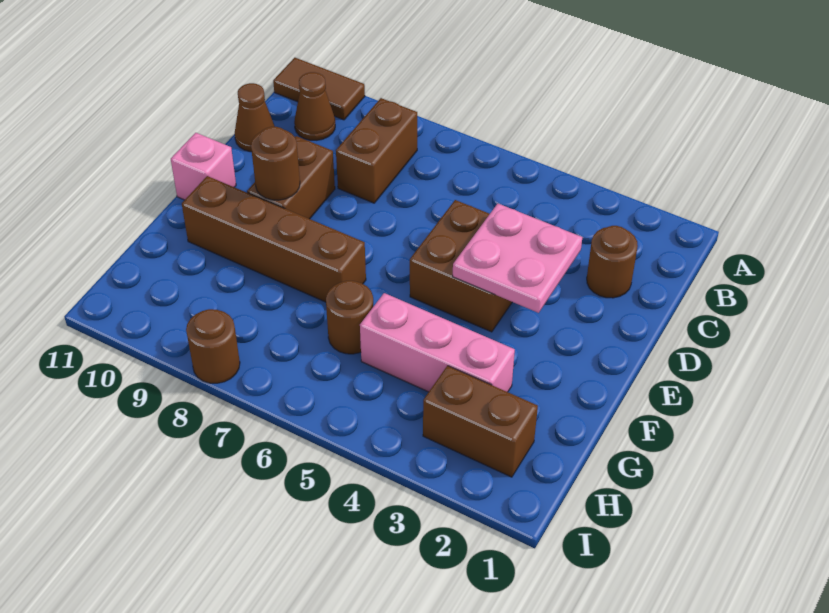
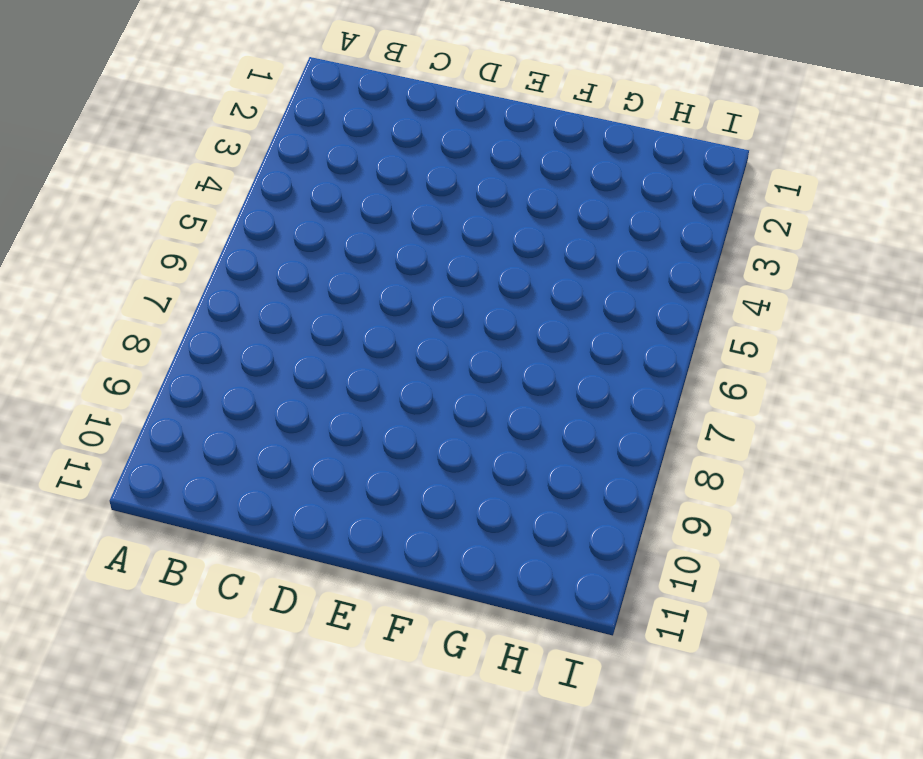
none -> brown tile A10:A11 level 1
none -> brown brick B8:C8 level 1
none -> brown cone B10 level 1

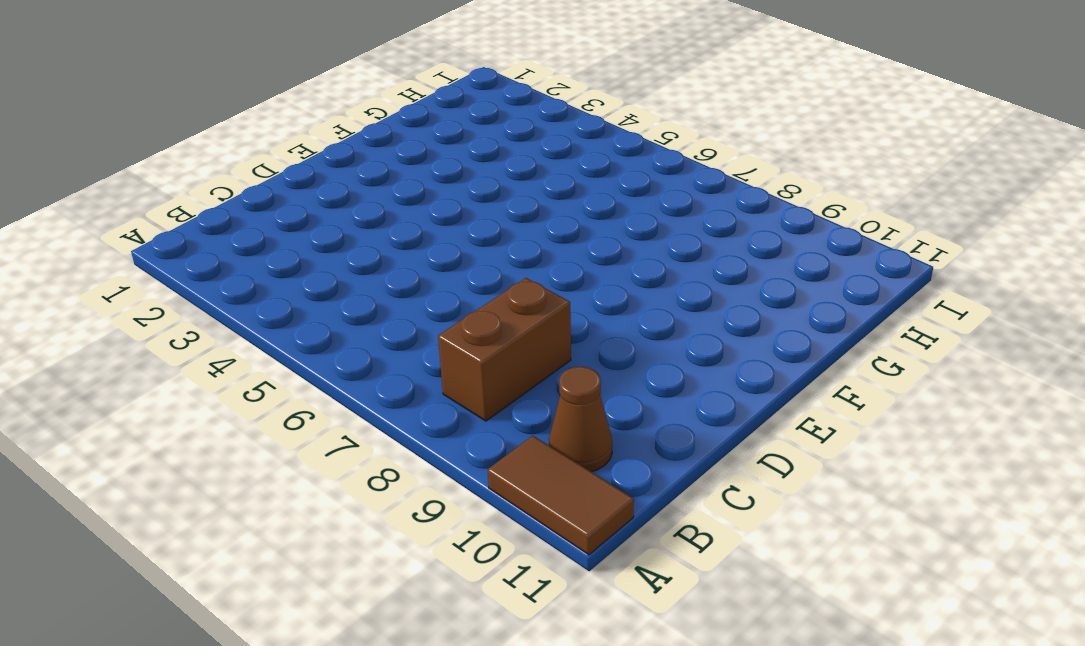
none -> brown round brick C2 level 1
none -> brown cone C11 level 1
none -> brown brick D4:E5 level 1

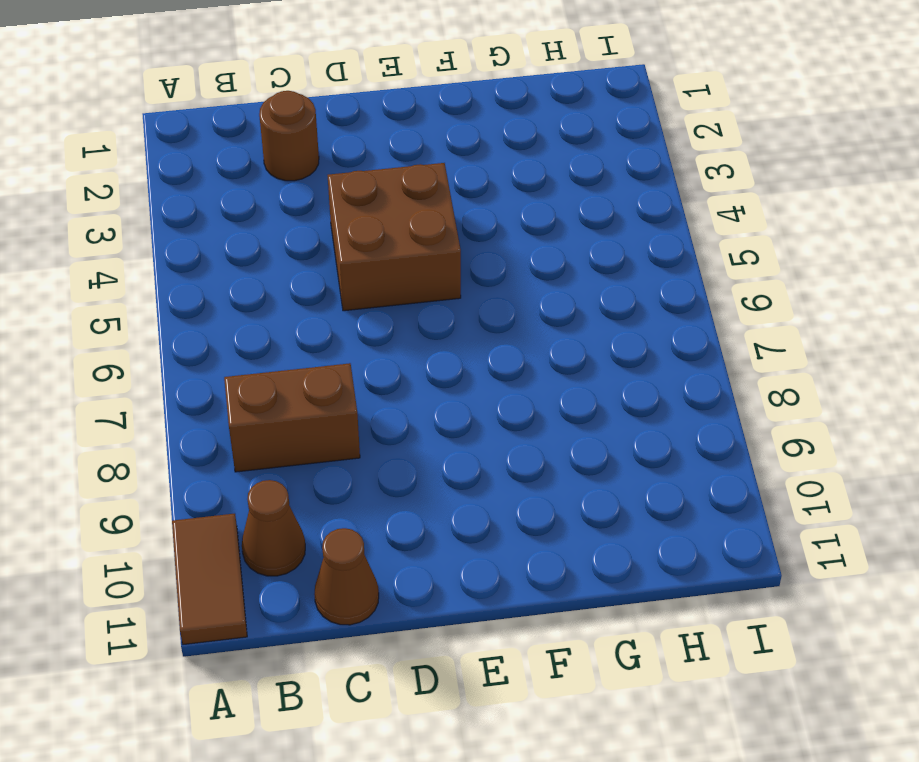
none -> brown brick D9:E9 level 1
none -> pink brick E11 level 1
none -> brown brick F7:F10 level 1

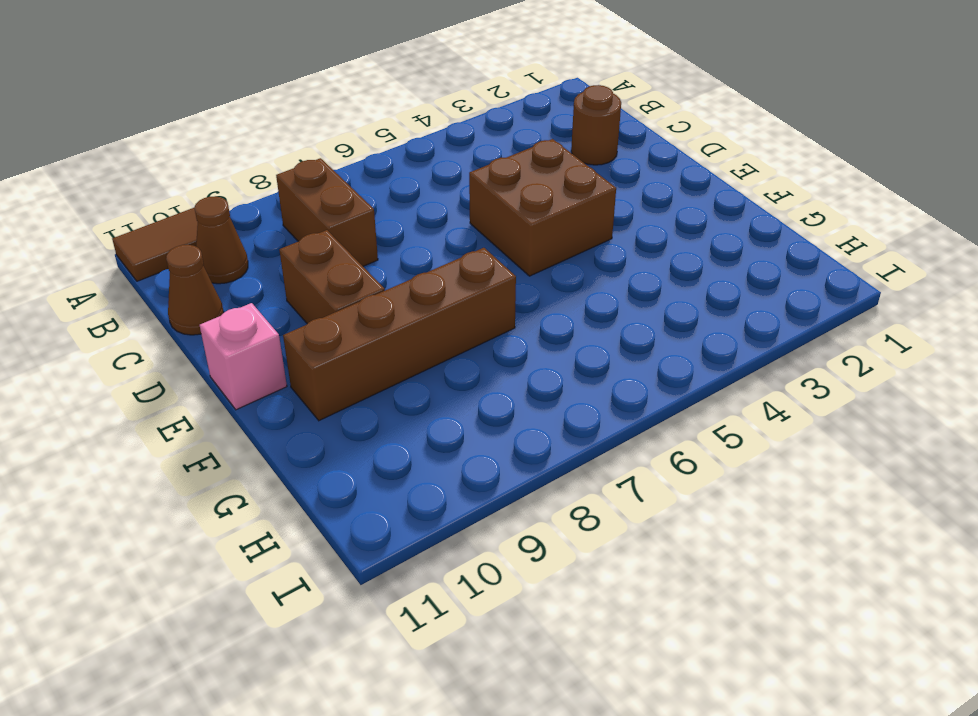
none -> pink brick G3:G5 level 1
none -> brown round brick G6 level 1
none -> brown brick H2:H3 level 1

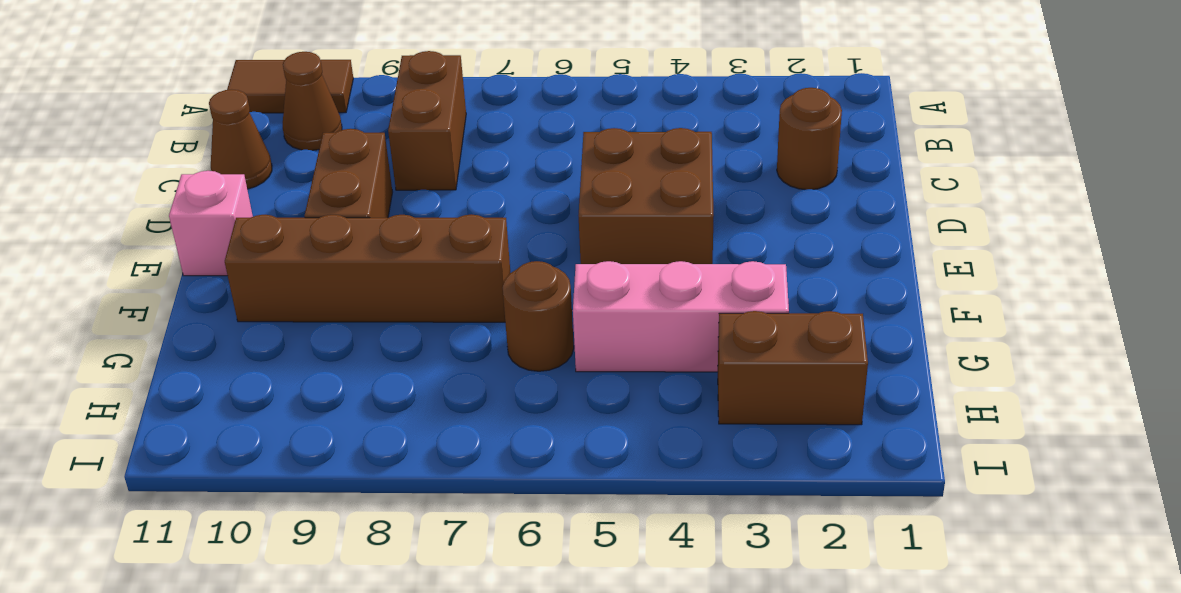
none -> brown round brick I8 level 1
none -> pink plate D3:E4 level 2
none -> brown round brick E9 level 2

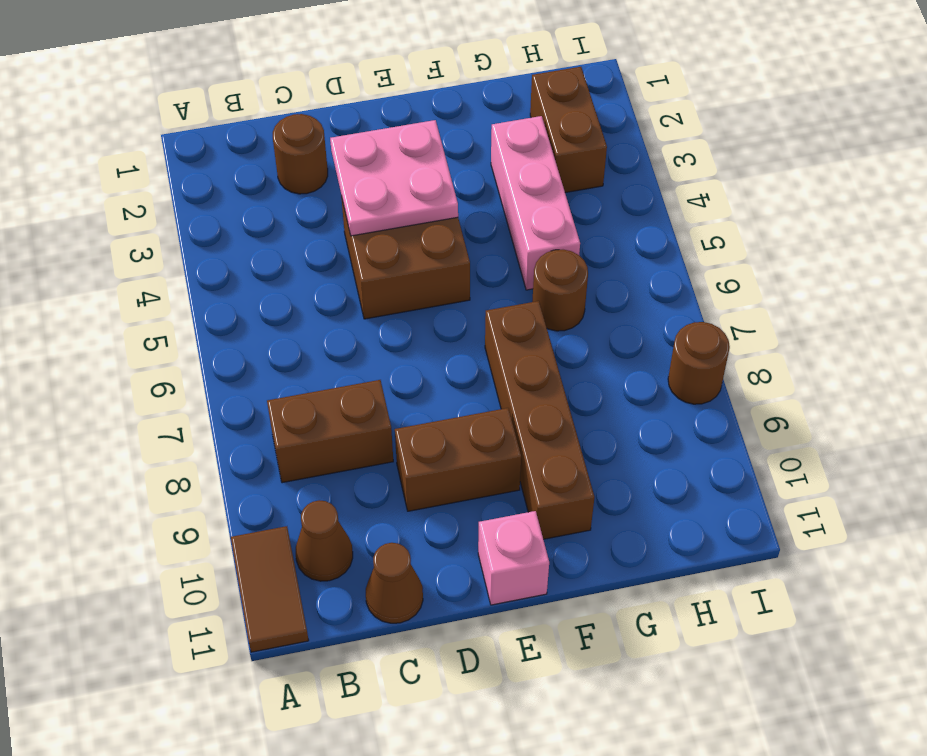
none -> brown round brick E9 level 2

